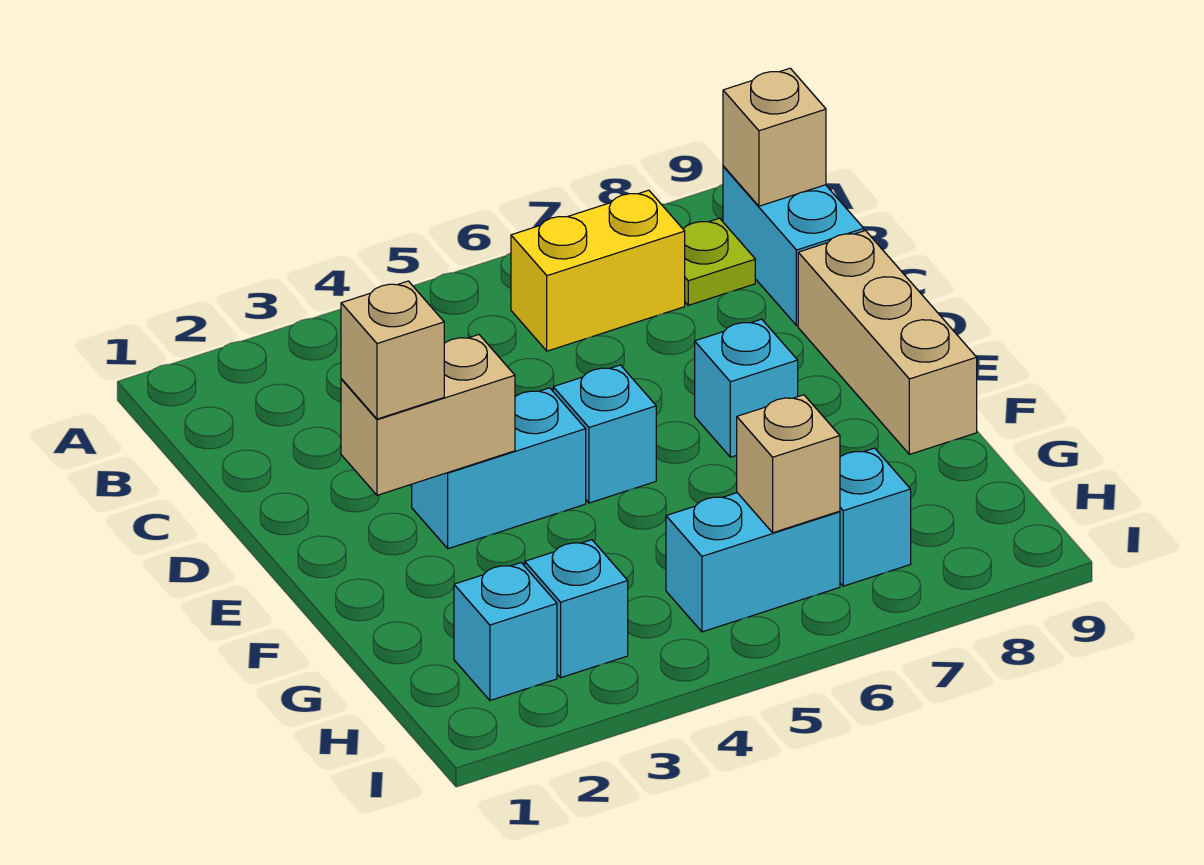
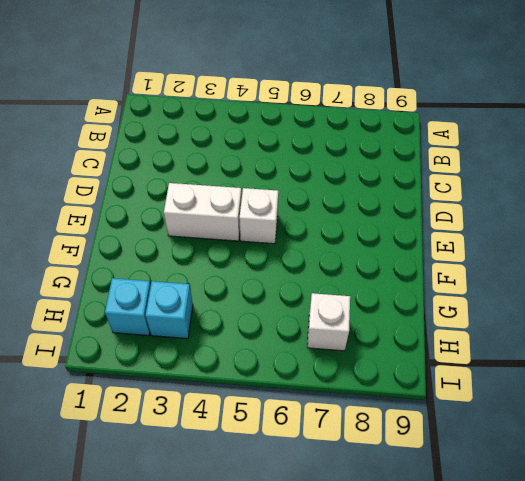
white brick E3:E4 level 1 -> cyan brick E3:E4 level 1
white brick E5 level 1 -> cyan brick E5 level 1
white brick H7 level 1 -> cyan brick H7 level 1
none -> yellow brick B6:B7 level 1
none -> lime plate B8 level 1
none -> cyan brick B9:C9 level 1

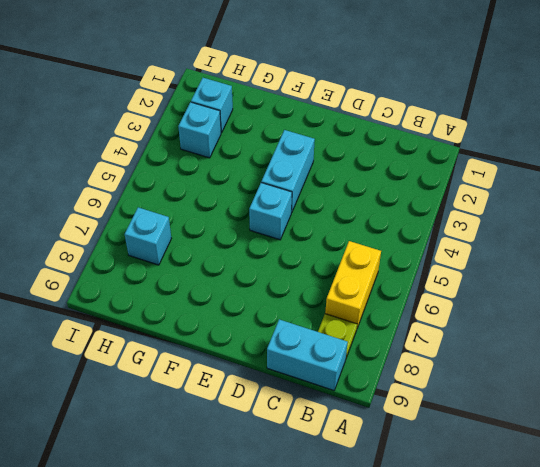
none -> tan brick D9:F9 level 1
none -> cyan brick E7 level 1
none -> cyan brick H5:H6 level 1

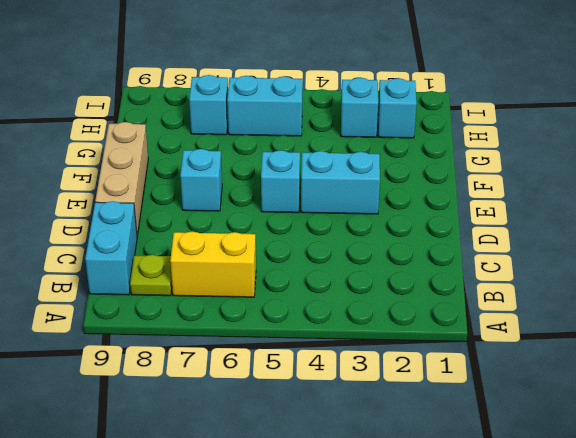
none -> tan brick B9 level 2
none -> tan brick E2:E3 level 2
none -> tan brick H6 level 2

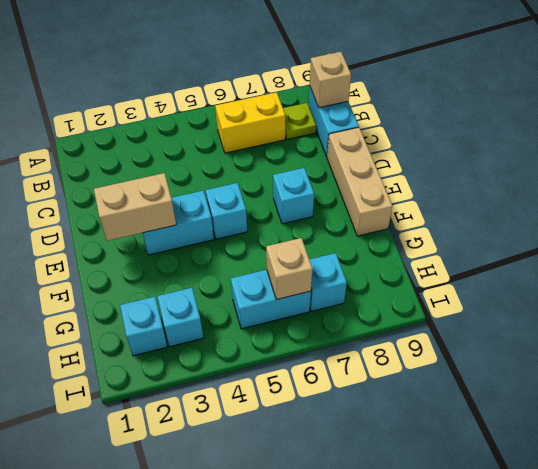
none -> tan brick E2 level 3

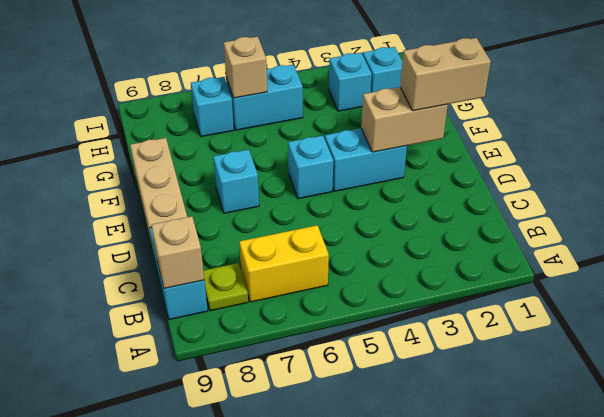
tan brick E1:E2 level 3 -> tan brick E2 level 3

